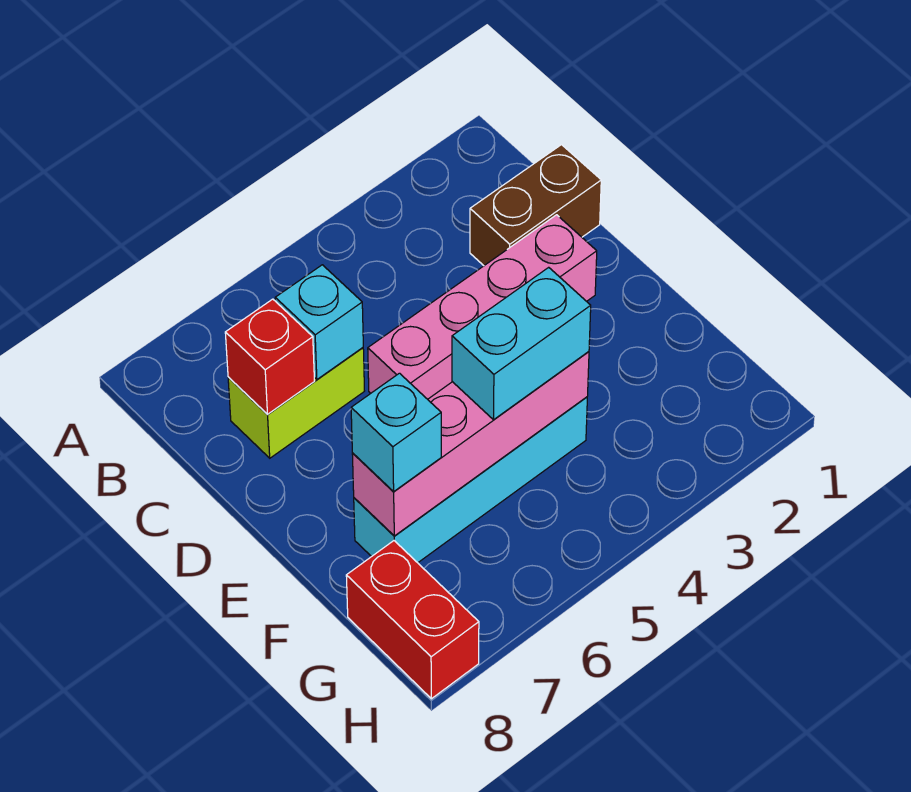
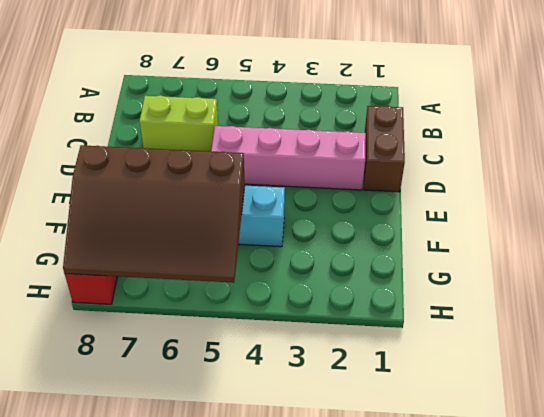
brown brick C1:D1 level 1 -> brown brick C1:C2 level 1
brown slope F5:H8 level 2 top F -> pink brick F4:F7 level 2
none -> cyan brick C6 level 2
none -> red brick C7 level 2

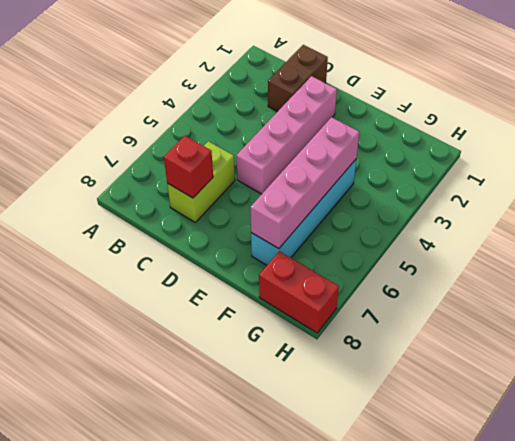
none -> cyan brick C6 level 2
none -> cyan brick F4:F5 level 3

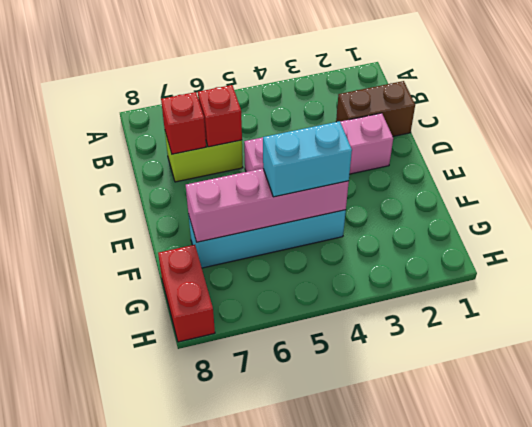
red brick C6 level 2 -> cyan brick C6 level 2
none -> cyan brick F7 level 3

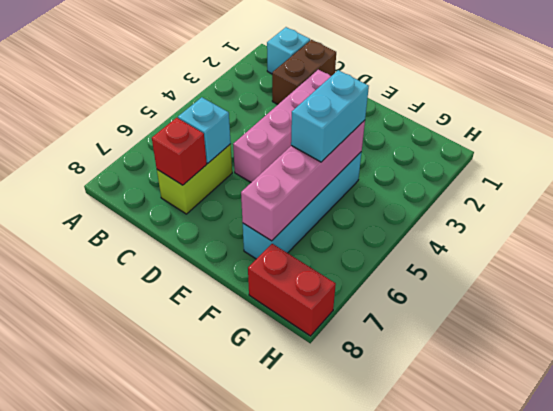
cyan brick B1 level 1 -> cyan brick F7 level 3

